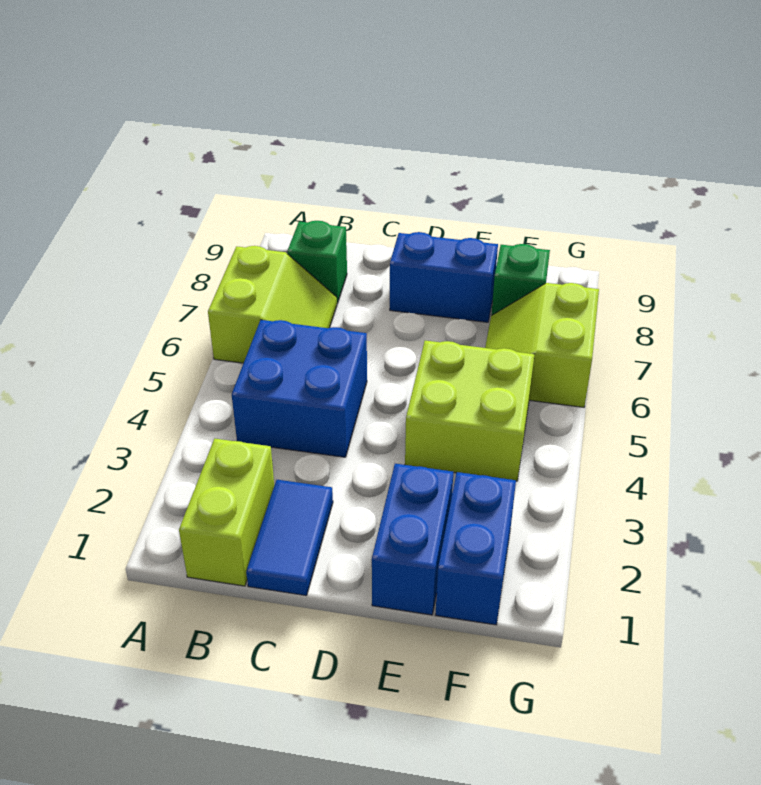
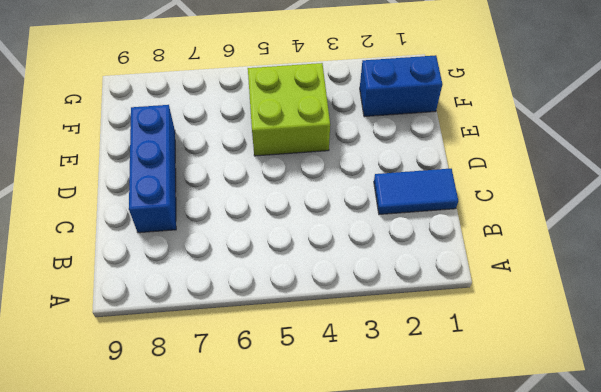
blue brick C8:E8 level 1 -> blue brick D8:E8 level 1
none -> lime slope A6:B7 level 1 top A
none -> lime brick B1:B2 level 1

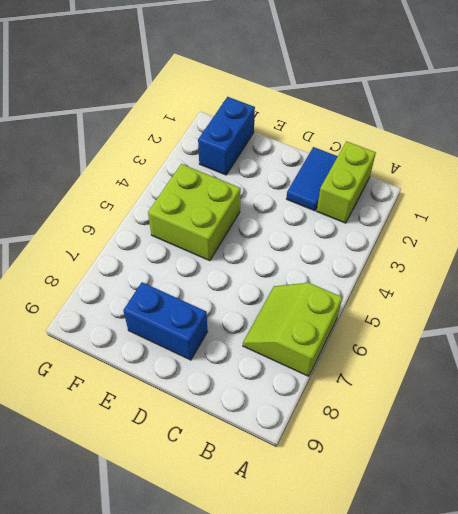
none -> blue brick B4:C5 level 1
none -> green brick B8 level 1

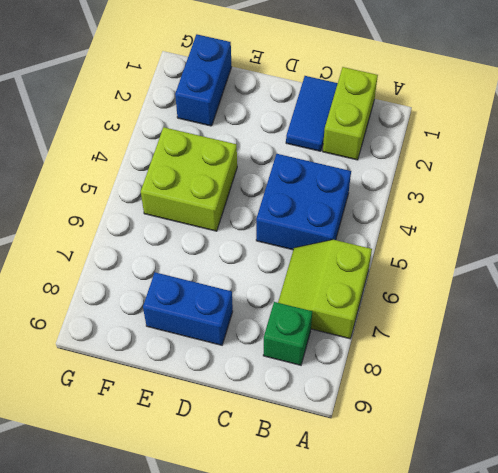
none -> blue brick E1:E2 level 1
none -> lime slope F6:G7 level 1 top G

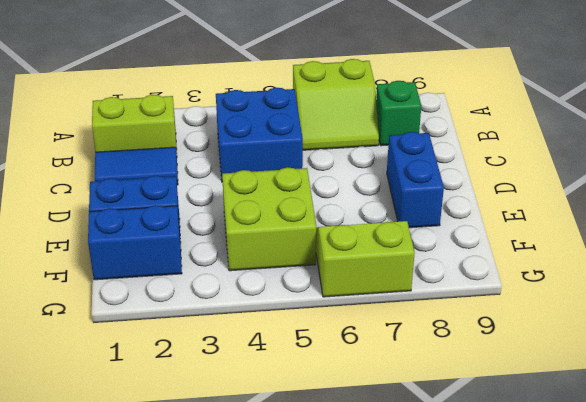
none -> green brick F8 level 1

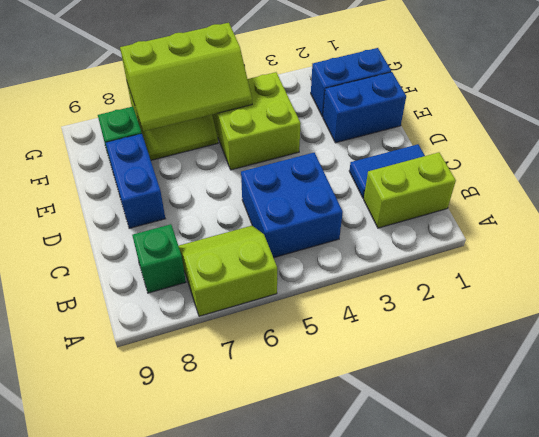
lime slope F5:G7 level 2 top G -> none

